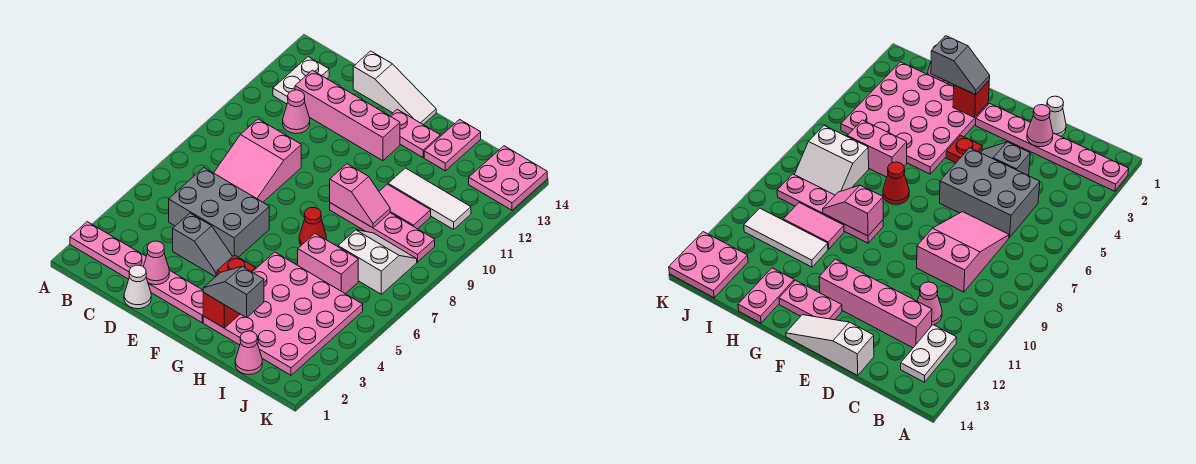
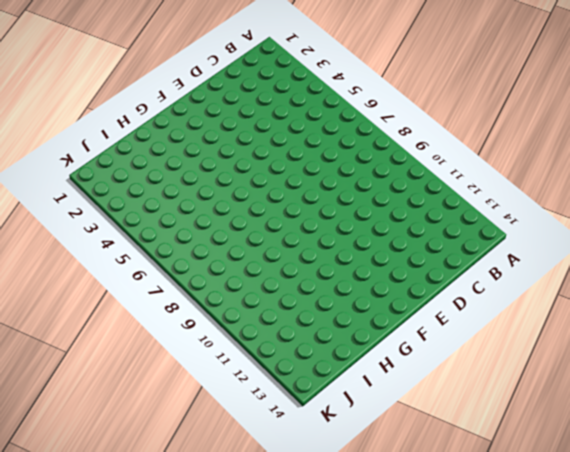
none -> pink plate A2:F2 level 1
none -> white plate B12:B13 level 1
none -> grey brick C5:E6 level 1

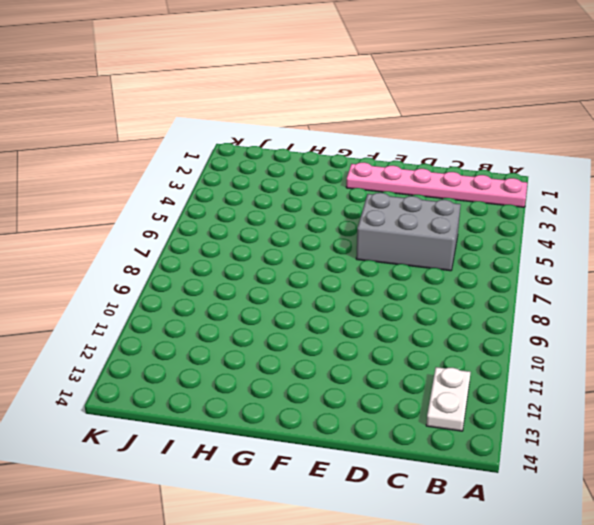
none -> pink slope C7:D9 level 1 top 9
none -> pink cone C11 level 1
none -> pink brick C12:F12 level 1

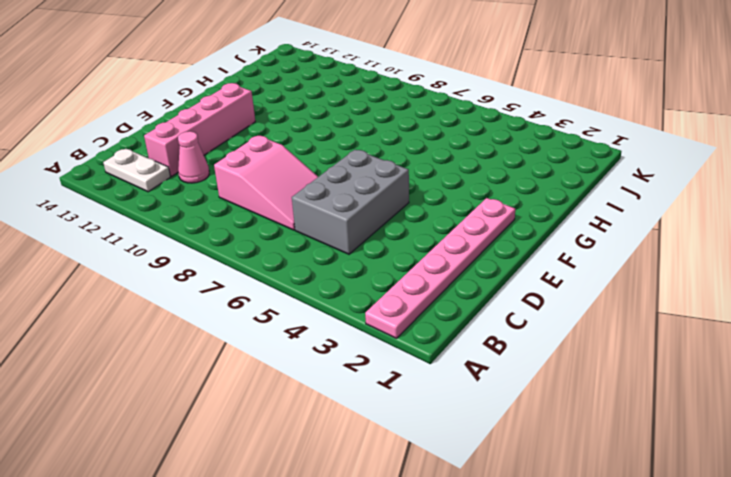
none -> white cone D1 level 1
none -> grey slope D4:E4 level 1 top D
none -> white slope D14:F14 level 1 top D

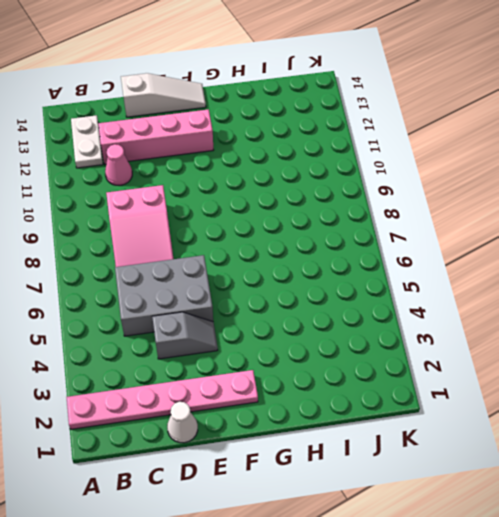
none -> red plate F4 level 1
none -> pink plate F13:G13 level 1
none -> pink plate G2:J5 level 1

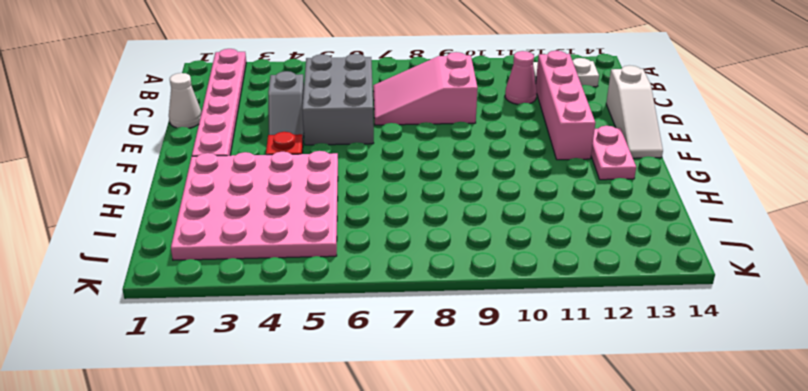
none -> red cone G7 level 1
none -> pink plate G9:J9 level 1
none -> pink brick H6:I6 level 1

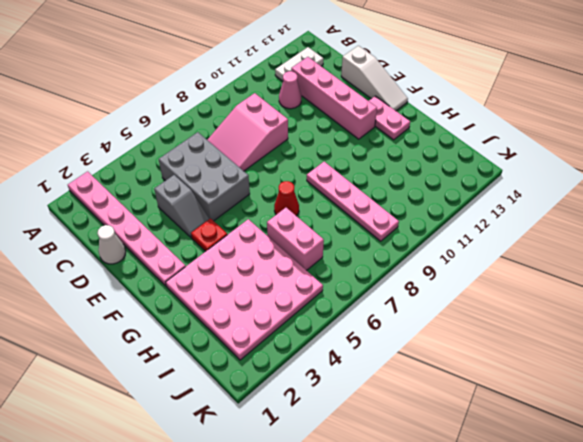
none -> pink tile H10:I10 level 1
none -> white tile H11:J11 level 1
none -> pink plate H13:H14 level 1

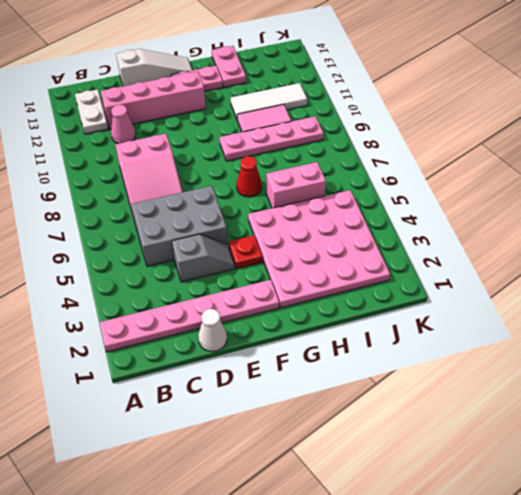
none -> pink cone I1 level 1
none -> white slope I7:J8 level 1 top 7
none -> pink plate J13:K14 level 1

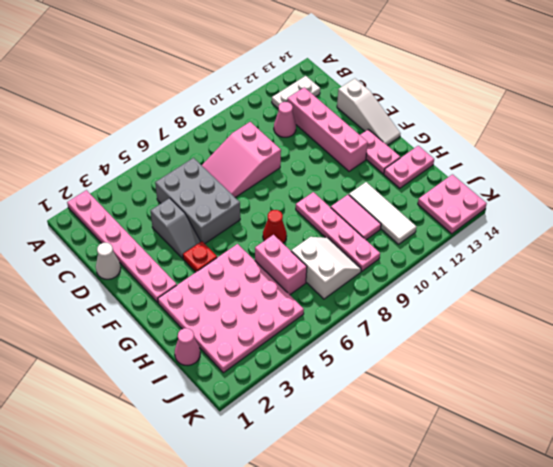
none -> pink cone D2 level 2
none -> red brick G2 level 2
none -> pink slope G9:H9 level 2 top G

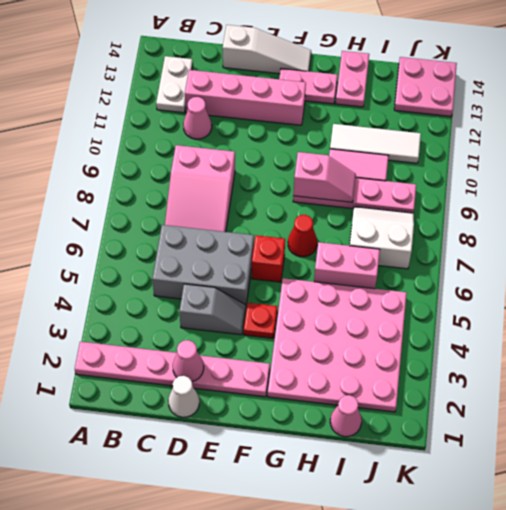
red brick F6 level 1 -> red brick G2 level 2
none -> grey slope G2:H2 level 3 top H

